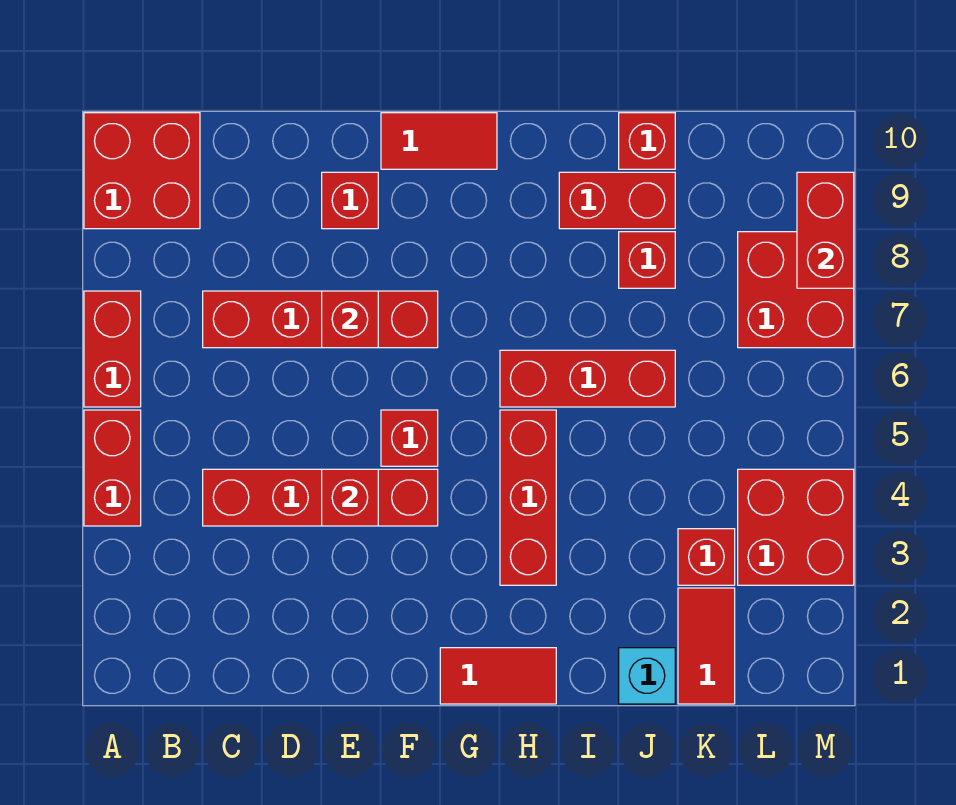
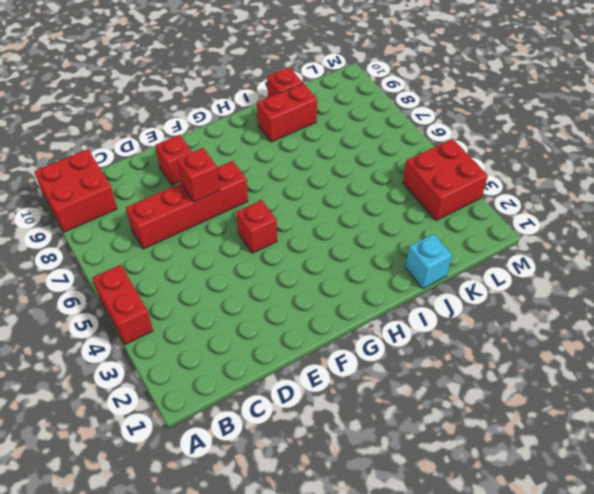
none -> red brick A6:A7 level 1
none -> red brick C4:F4 level 1
none -> red tile F10:G10 level 1

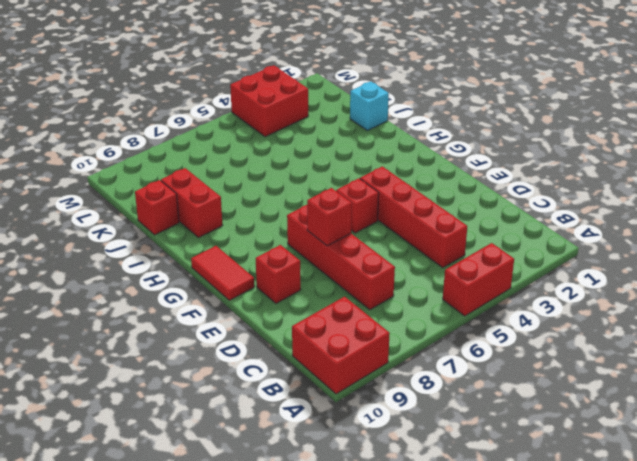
none -> red brick A6:A7 level 1
none -> red tile G1:H1 level 1
none -> red brick H3:H5 level 1

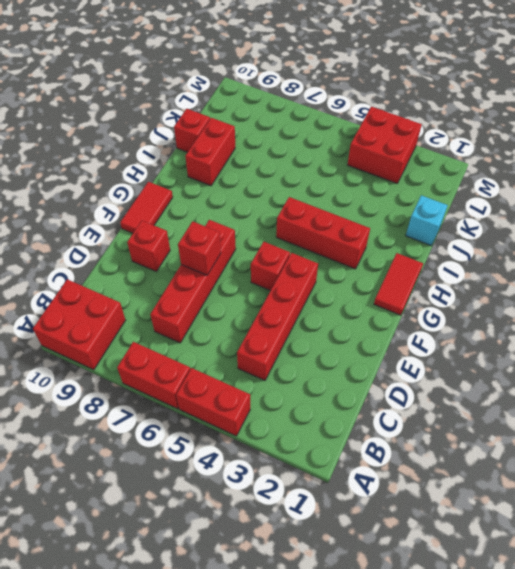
none -> red brick H6:J6 level 1
none -> red brick J8 level 1
none -> red tile K1:K2 level 1

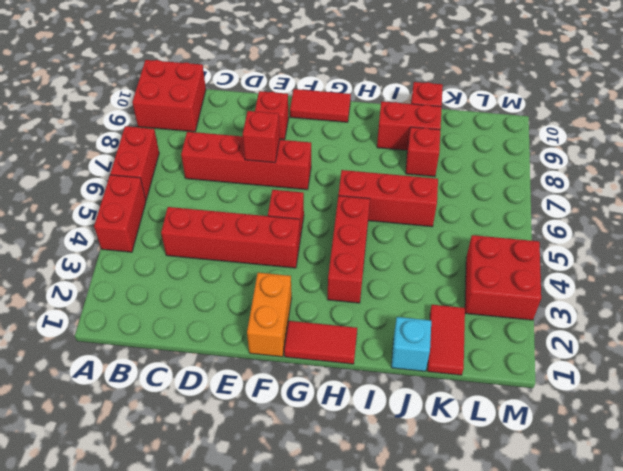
orange brick F1:F2 level 1 -> none
none -> red brick K3 level 1
none -> red brick L7:M8 level 1
none -> red brick E4 level 2

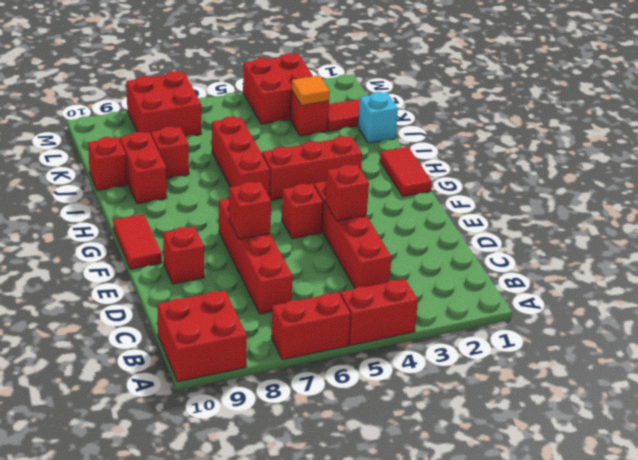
orange tile K3 level 2 -> none
none -> red brick M8:M9 level 2

